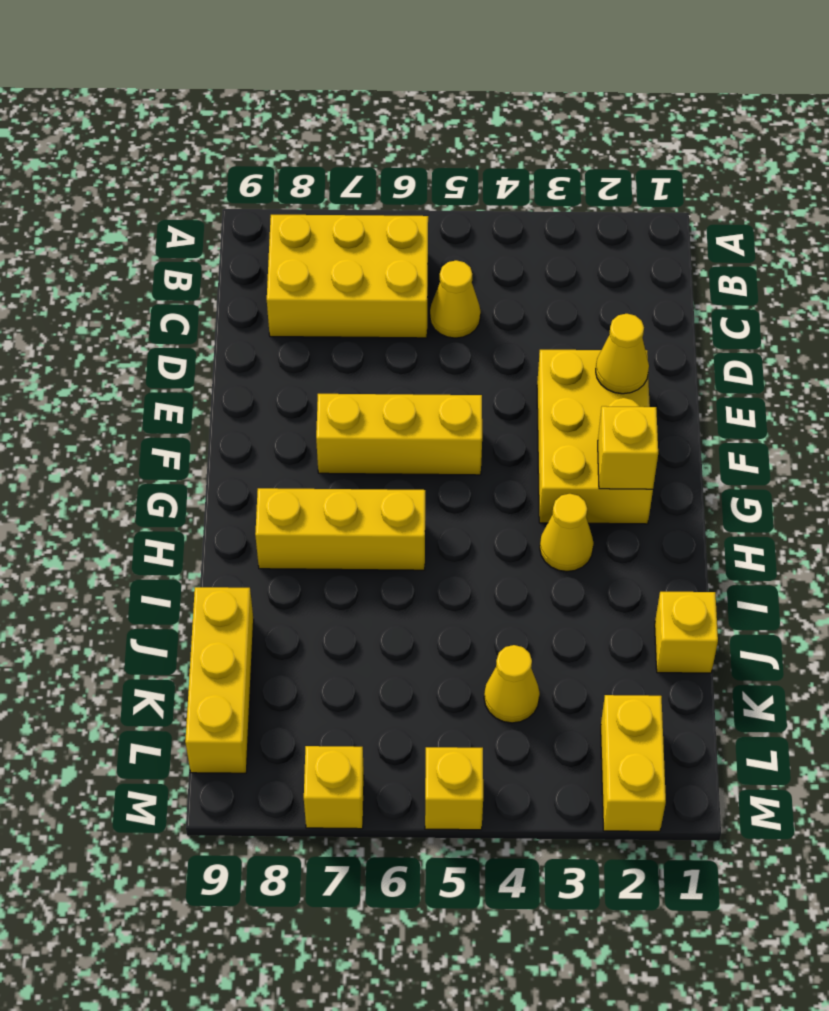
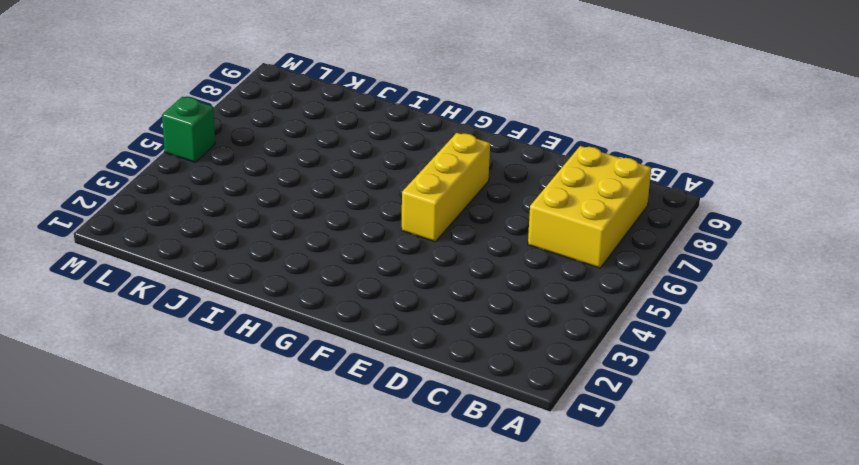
green brick M5 level 1 -> yellow brick M5 level 1
none -> yellow cone C5 level 1
none -> yellow brick E2:G3 level 1
none -> yellow cone H3 level 1

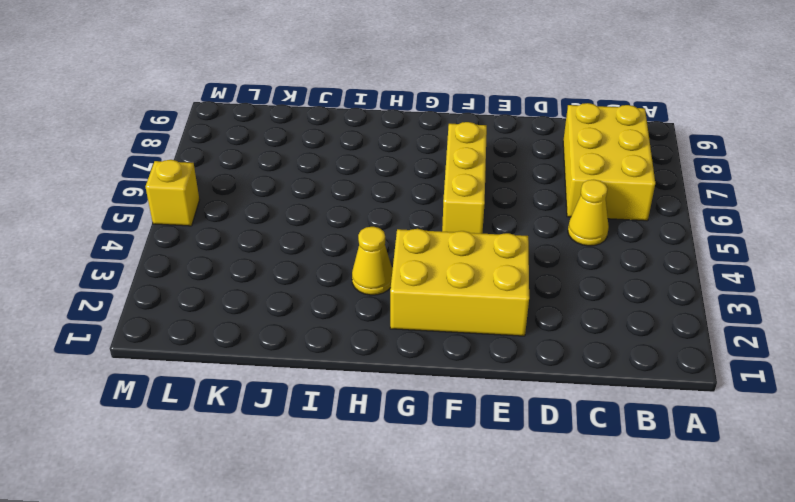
none -> yellow brick H6:H8 level 1
none -> yellow brick J1 level 1
none -> yellow brick J9:L9 level 1

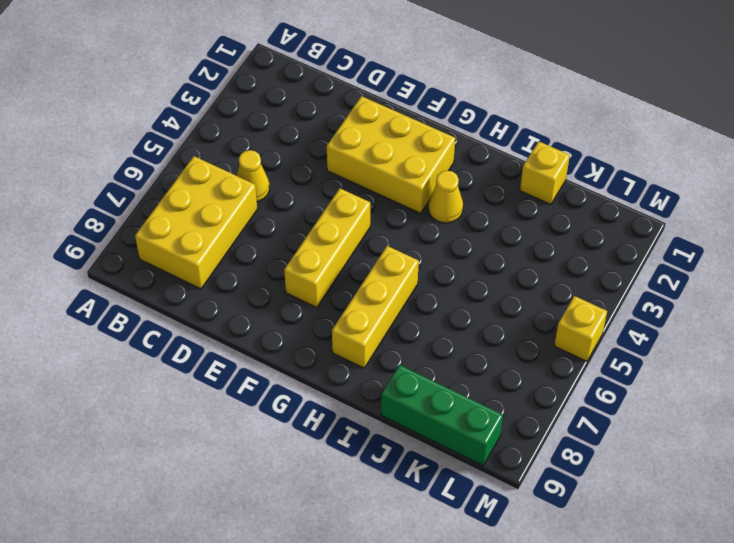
green brick J9:L9 level 1 -> yellow brick J9:L9 level 1
none -> yellow cone K4 level 1
none -> yellow brick L2:M2 level 1
none -> yellow brick M7 level 1

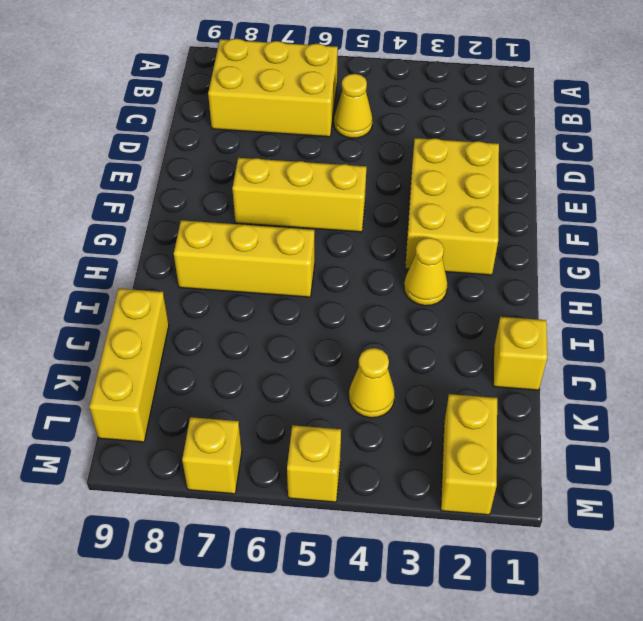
none -> yellow cone E2 level 2
none -> yellow brick G2 level 2

